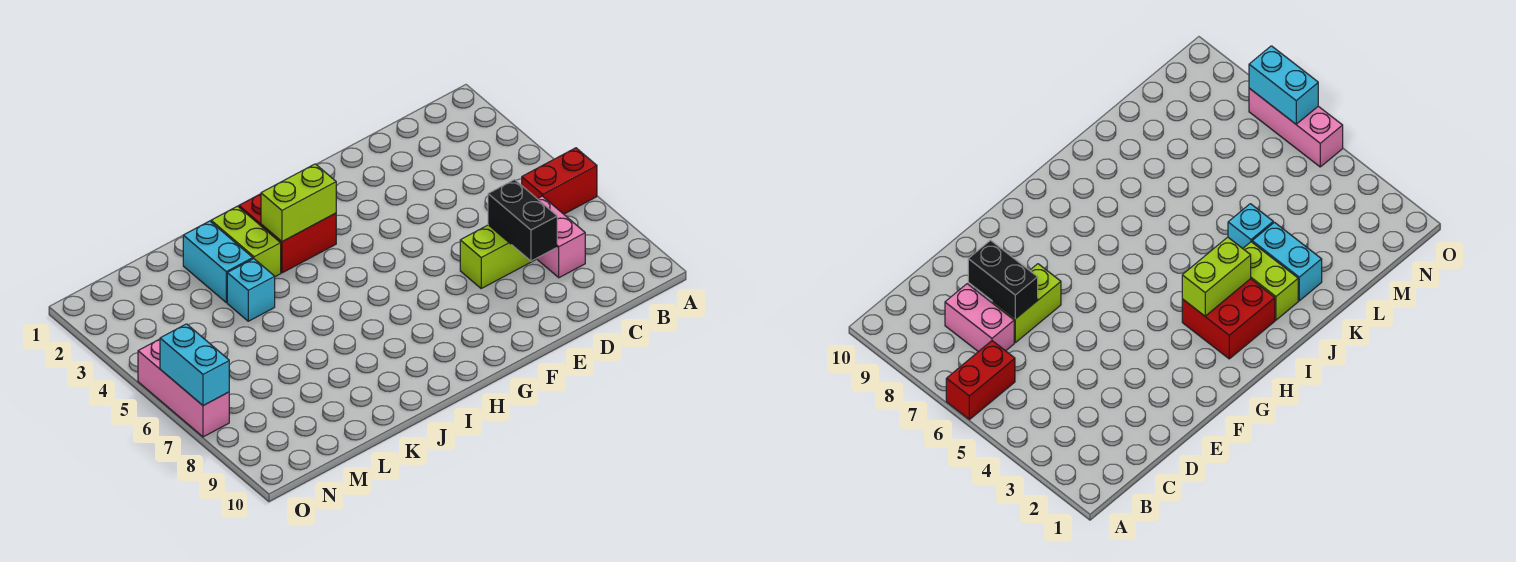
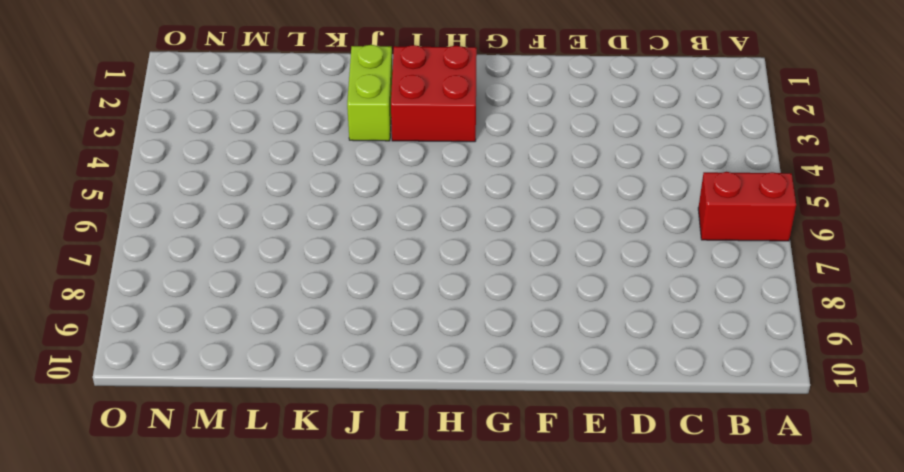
none -> pink brick C7:C8 level 1
none -> lime brick D7:E7 level 1

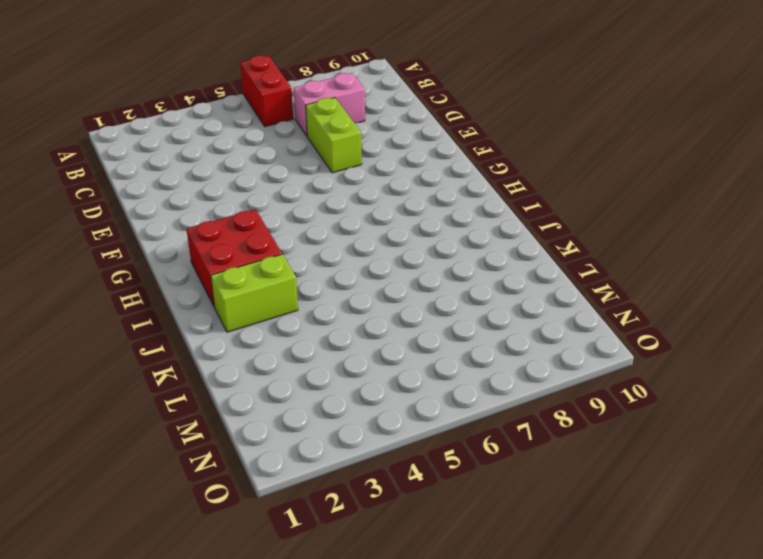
none -> cyan brick K2:K3 level 1
none -> cyan brick K4 level 1

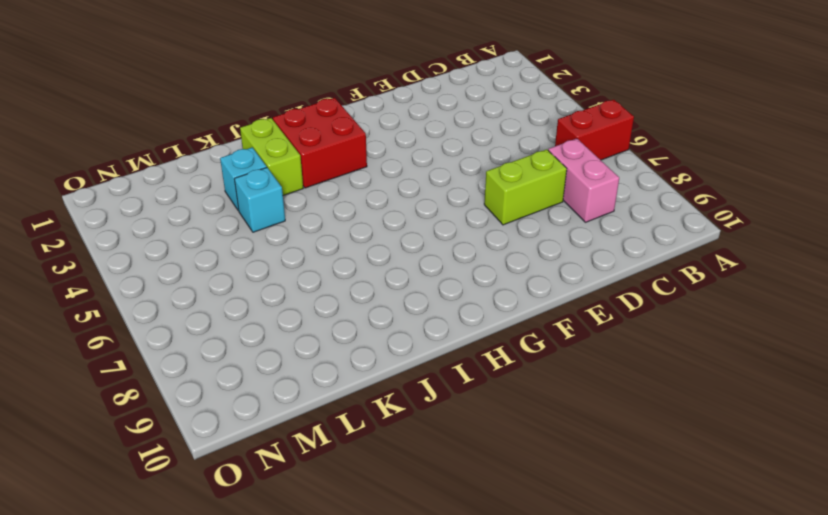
cyan brick K3 level 1 -> cyan brick K2:K3 level 1
none -> pink brick O5:O7 level 1
none -> black brick D7:D8 level 2

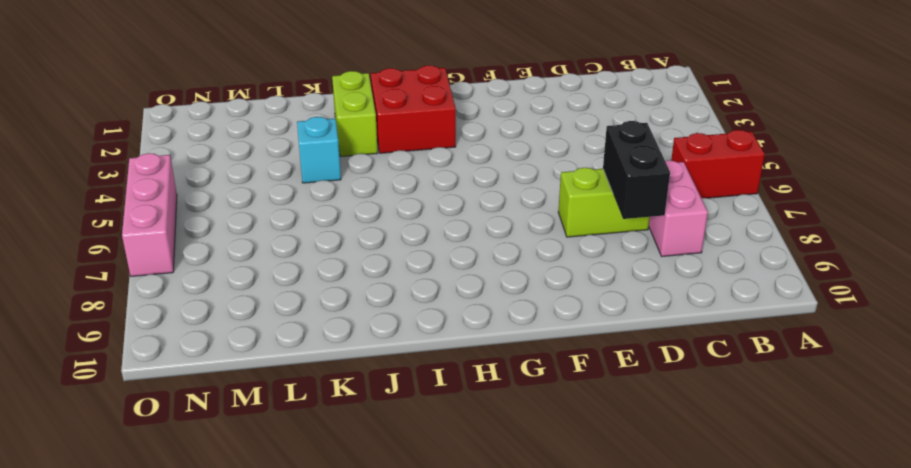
none -> cyan brick K2:K3 level 1
none -> lime brick H3:I3 level 2

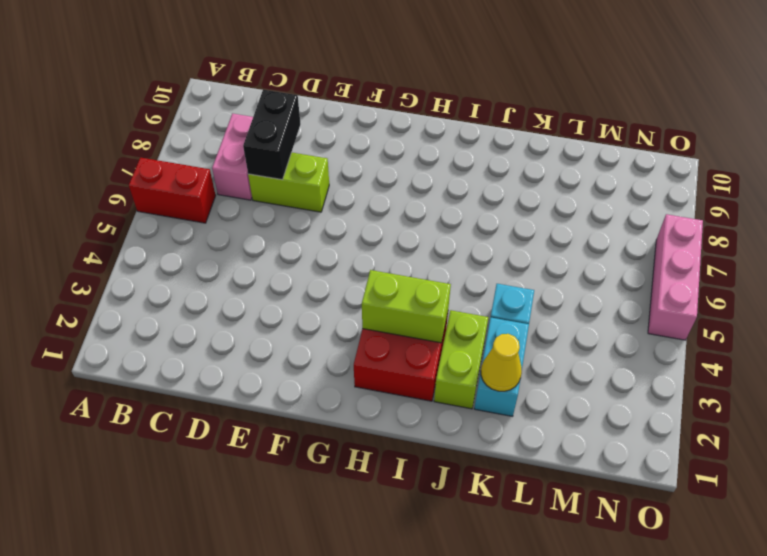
yellow cone K2 level 2 -> none
none -> cyan brick O6:O7 level 2

